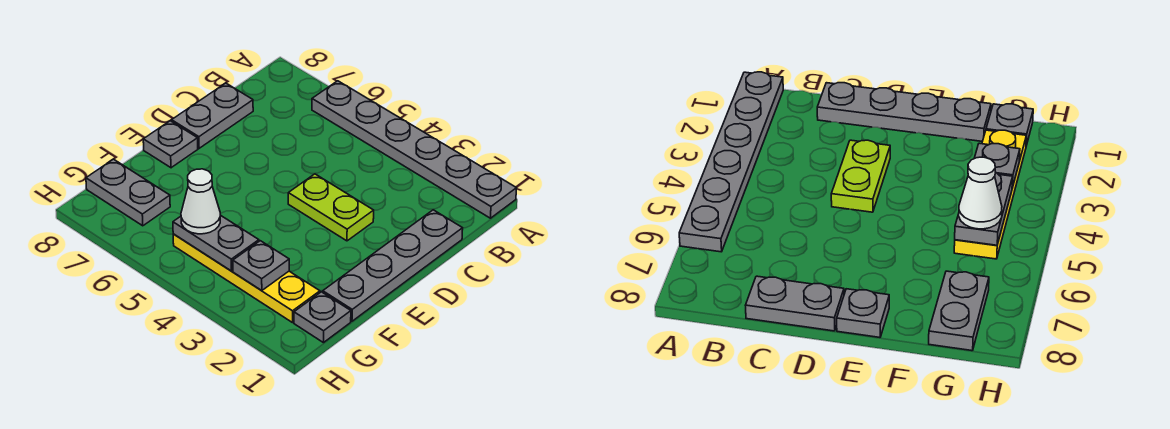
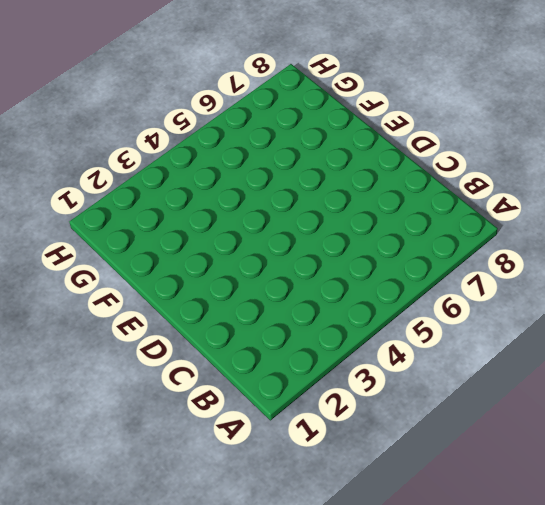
none -> grey plate A1:A6 level 1
none -> grey plate C1:F1 level 1

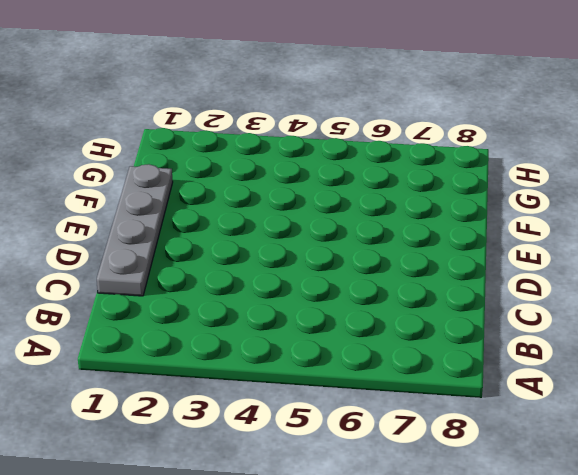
none -> grey plate A1:A6 level 1
none -> grey plate C8:D8 level 1

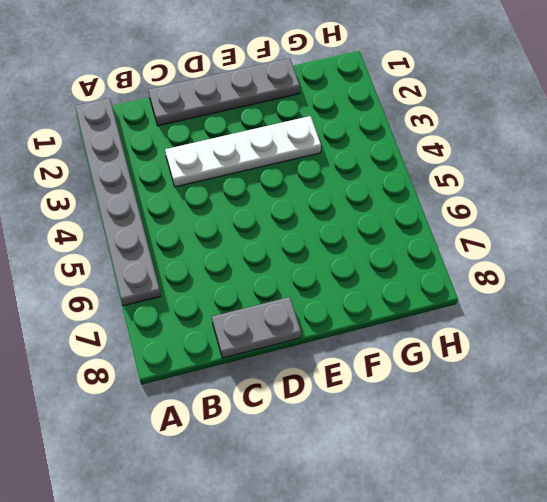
white plate C3:F3 level 1 -> lime plate D3:D4 level 1
none -> grey plate E8 level 1
none -> grey plate G1 level 1

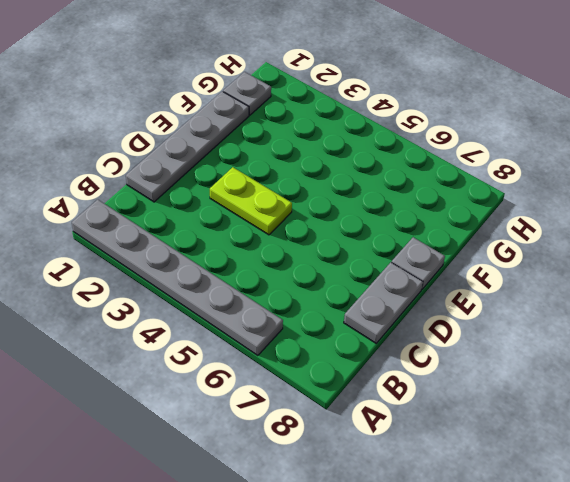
none -> yellow plate G2:G5 level 1
none -> grey plate G7:G8 level 1

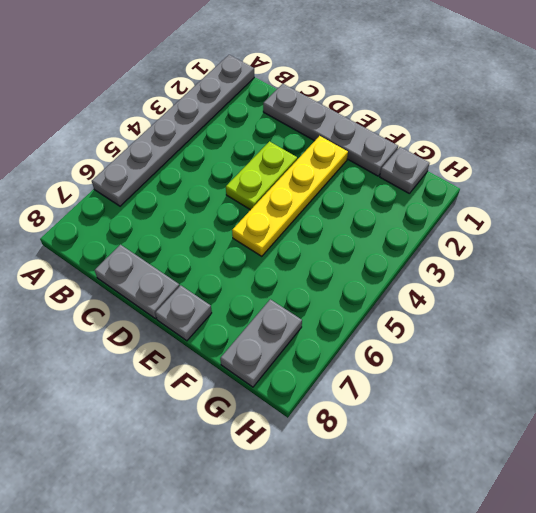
yellow plate E2:E5 level 1 -> yellow plate G2:G5 level 1
none -> grey plate G3 level 2
none -> grey plate G4:G5 level 2

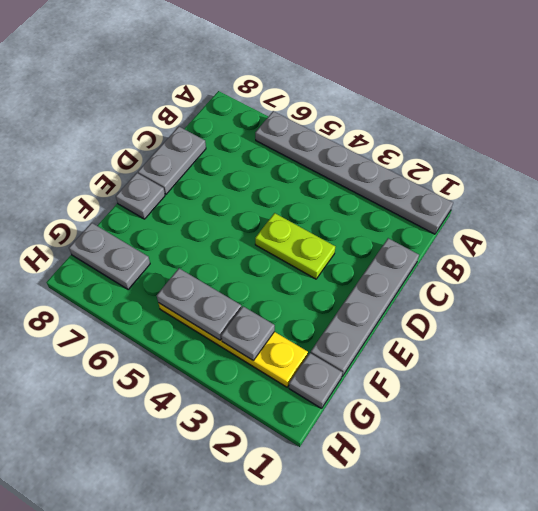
none -> white cone G5 level 3

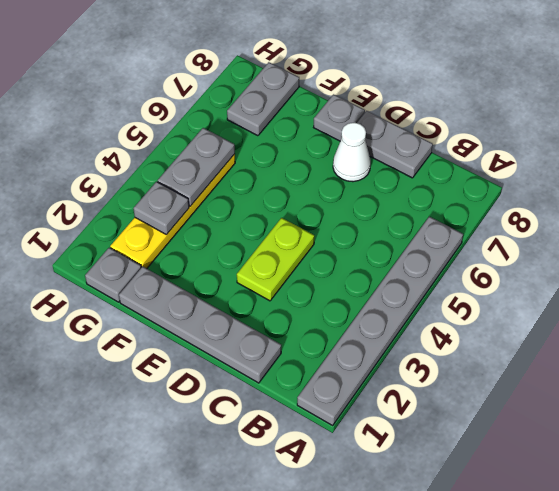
white cone D7 level 1 -> white cone G5 level 3

